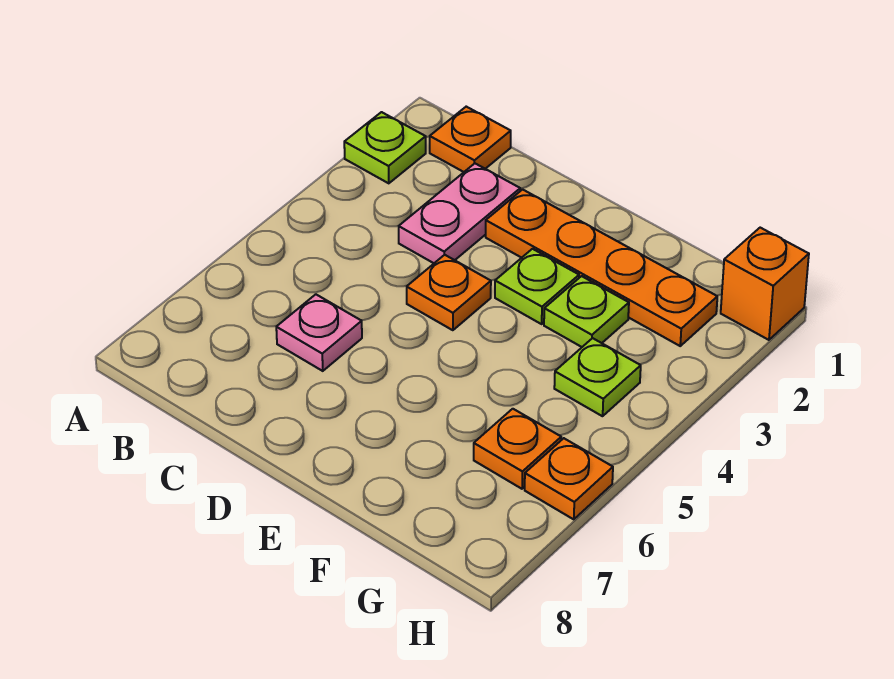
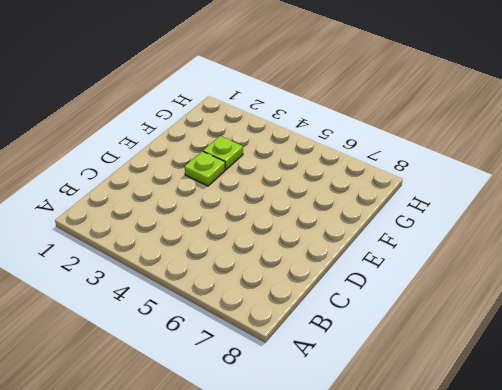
none -> lime plate A2 level 1
none -> orange plate B1 level 1
none -> pink plate C2:C3 level 1

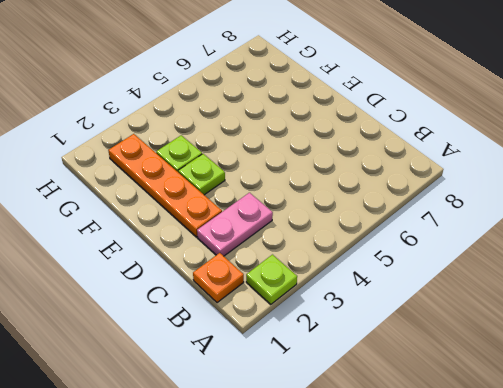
none -> pink plate C6 level 1
none -> orange plate D4 level 1
none -> lime plate G4 level 1

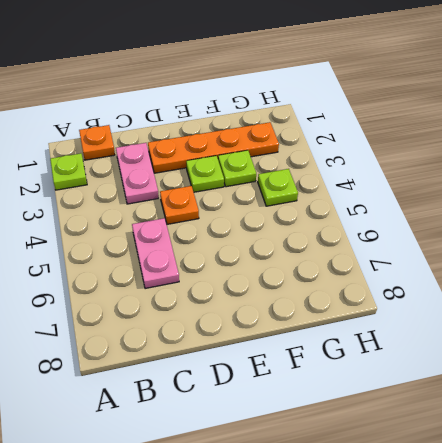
pink plate C5:C6 level 1 -> pink plate C6 level 1
none -> orange plate G6 level 1
none -> orange brick H1 level 1
none -> orange plate H6 level 1

